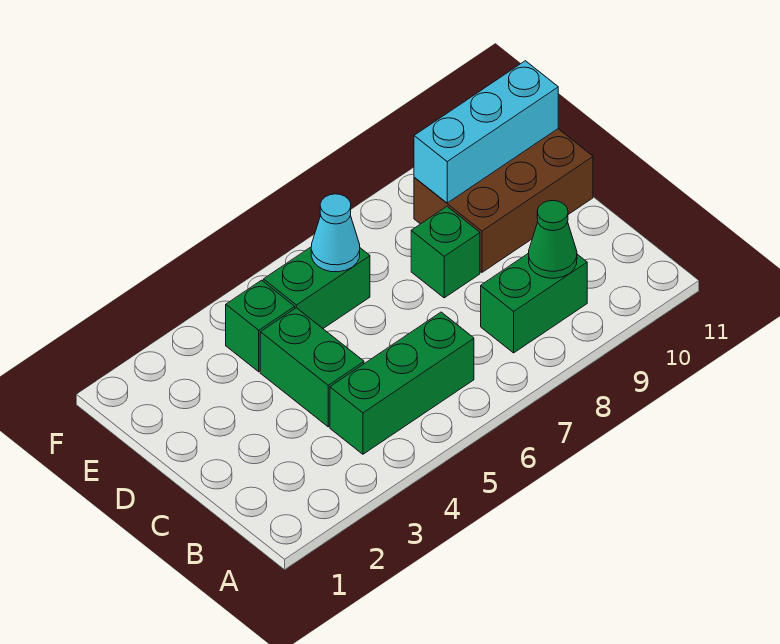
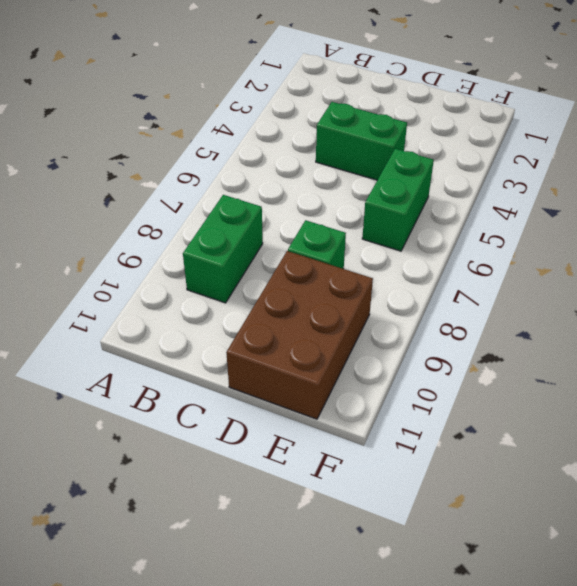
none -> green brick B4:B6 level 1
none -> green brick E4 level 1

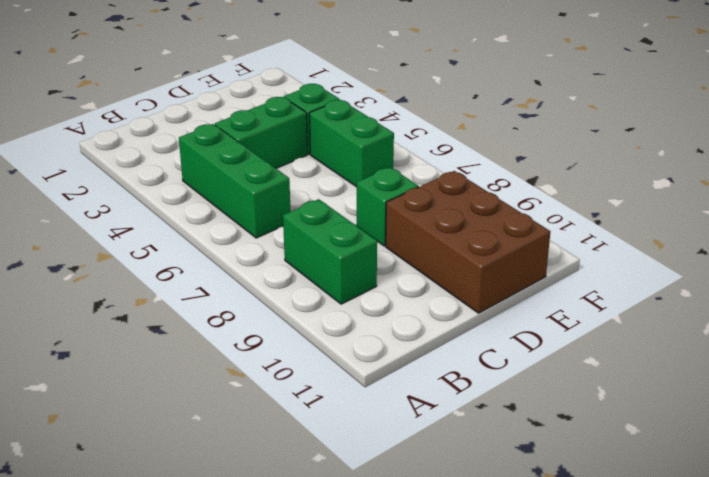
none -> green cone B9 level 2
none -> cyan cone E6 level 2

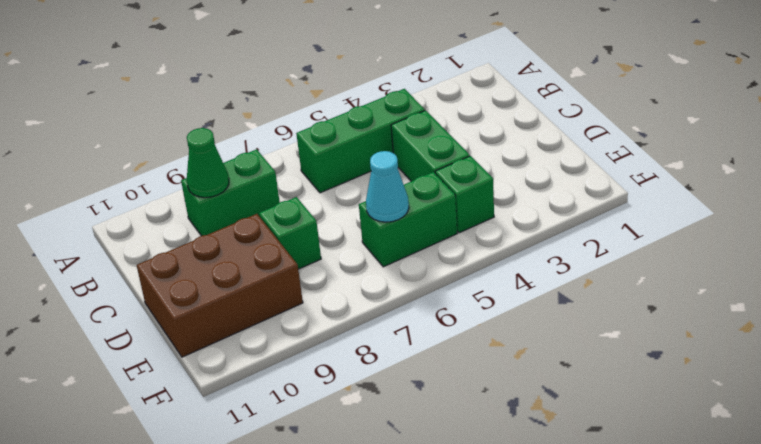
none -> cyan brick E9:E11 level 2

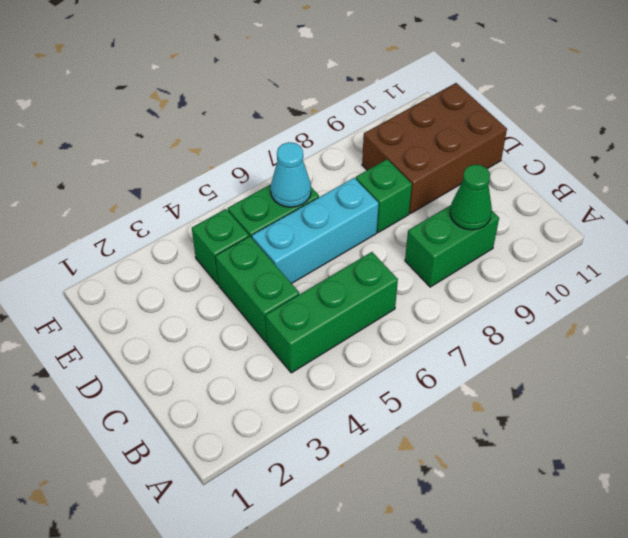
cyan brick D5:D7 level 1 -> cyan brick E9:E11 level 2

